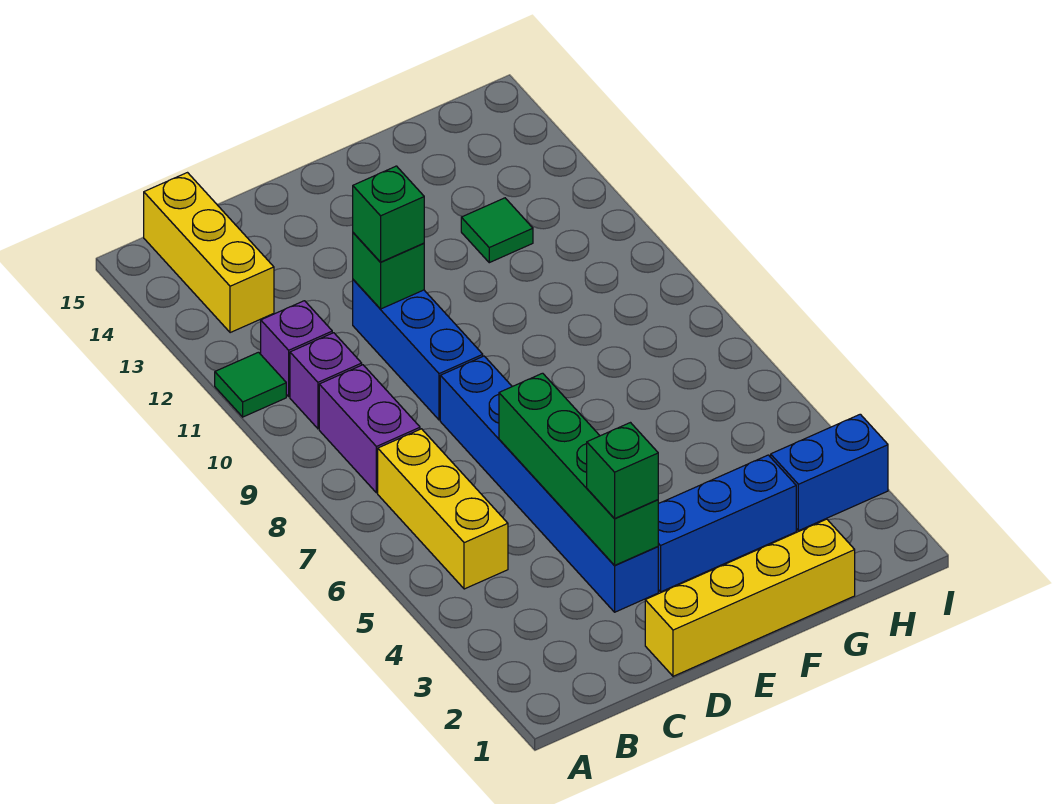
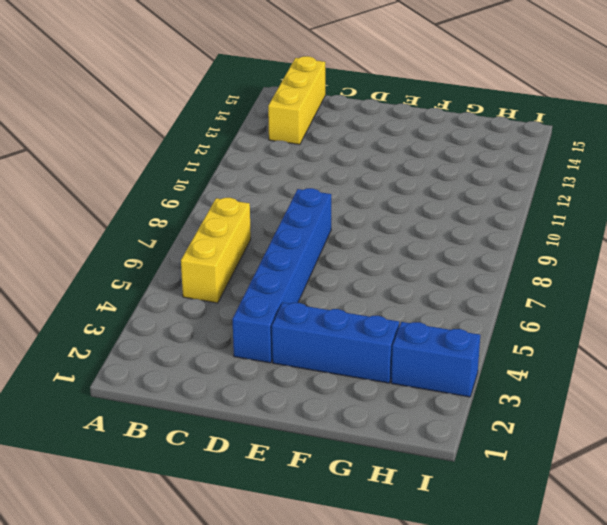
none -> green tile A11 level 1
none -> purple brick B8:B9 level 1
none -> purple brick B10 level 1

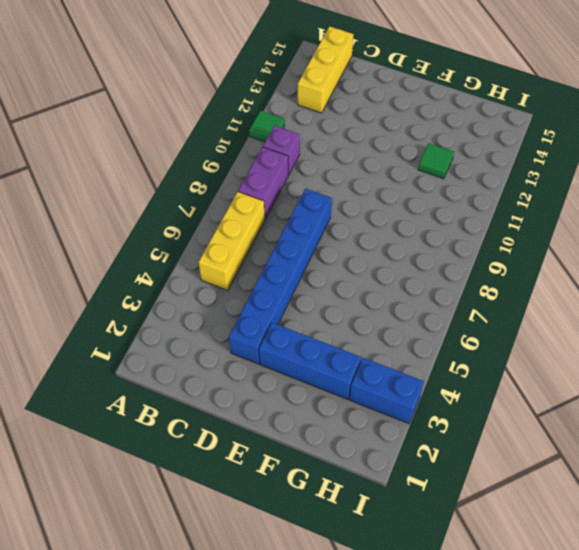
none -> purple brick B11 level 1
none -> yellow brick D1:G1 level 1
none -> blue brick D9:D11 level 1

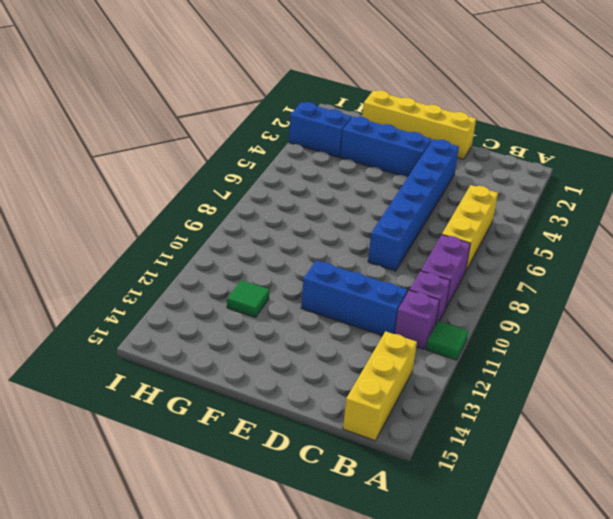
blue brick C11:E11 level 1 -> blue brick D9:D11 level 1
none -> green brick D3:D6 level 2
none -> green brick D11 level 2
none -> green brick D3 level 3

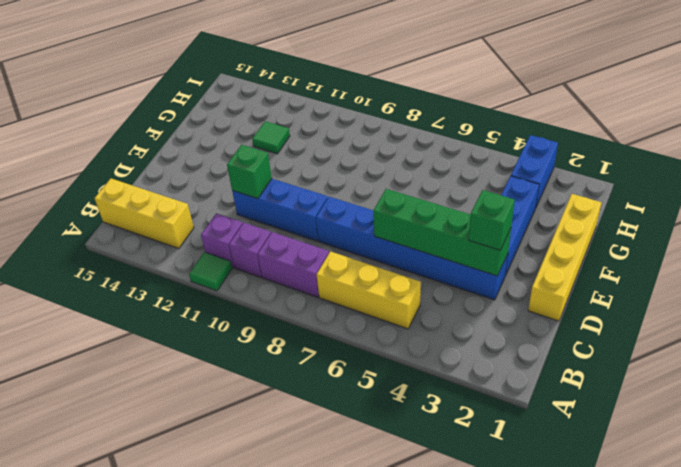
none -> green brick D11 level 3

